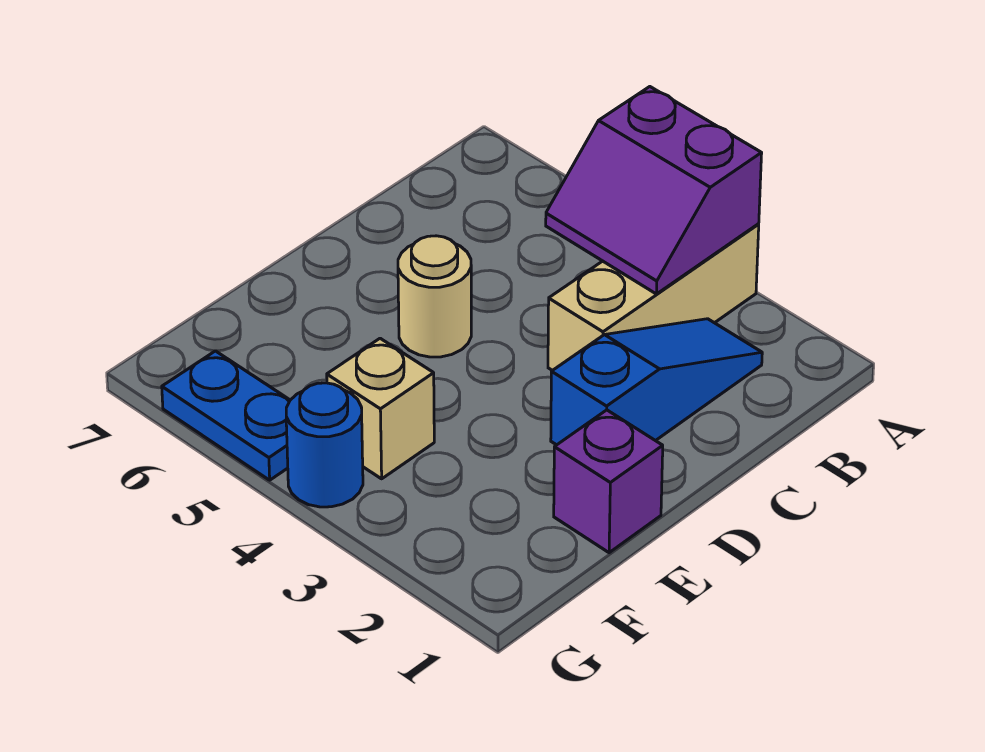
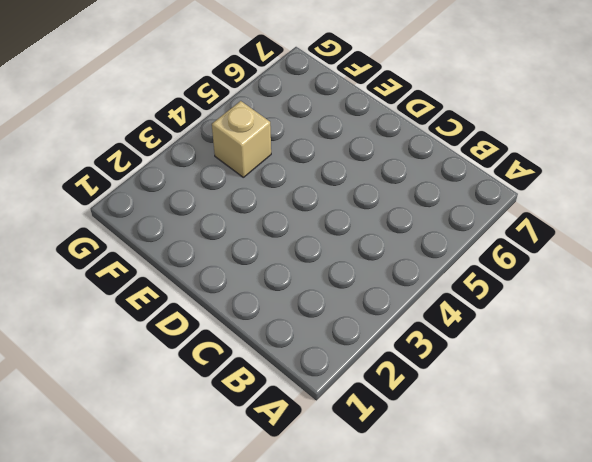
none -> tan brick A3:C3 level 1
none -> blue slope B2:D2 level 1 top D

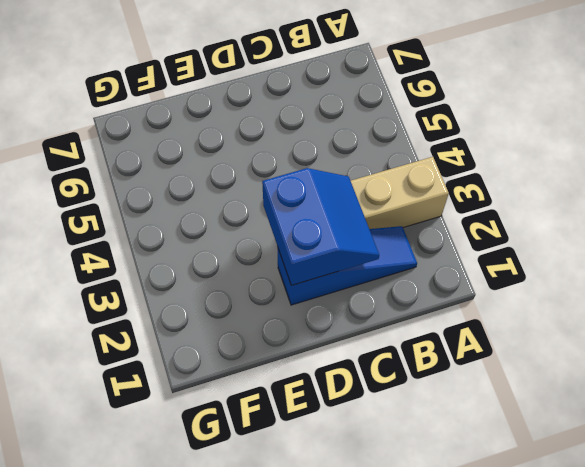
blue slope C2:D3 level 2 top D -> none
none -> tan round brick D5 level 1
none -> purple brick E1 level 1

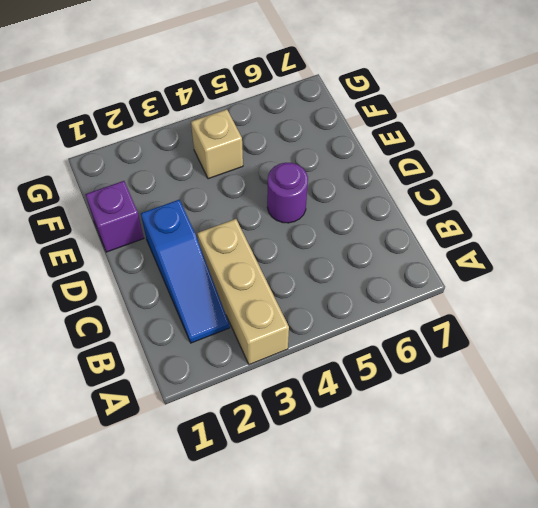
purple round brick D5 level 1 -> tan round brick D5 level 1
none -> blue round brick G4 level 1
none -> blue plate G5:G6 level 1

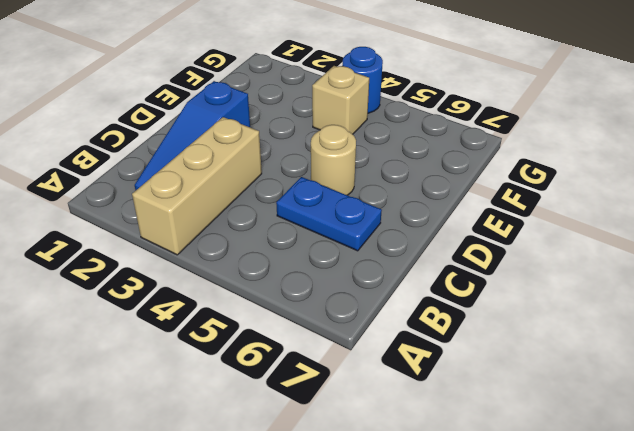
blue plate C5:C6 level 1 -> blue plate G5:G6 level 1
none -> purple brick E1 level 1
none -> purple slope A3:B4 level 2 top A

